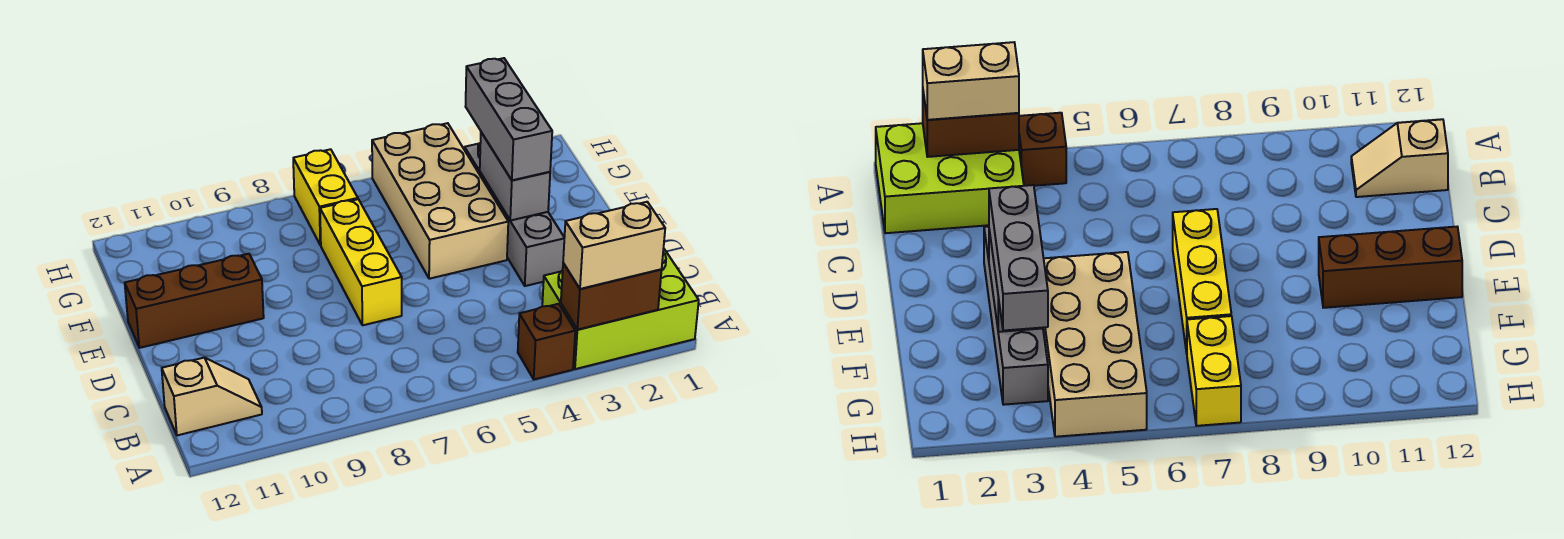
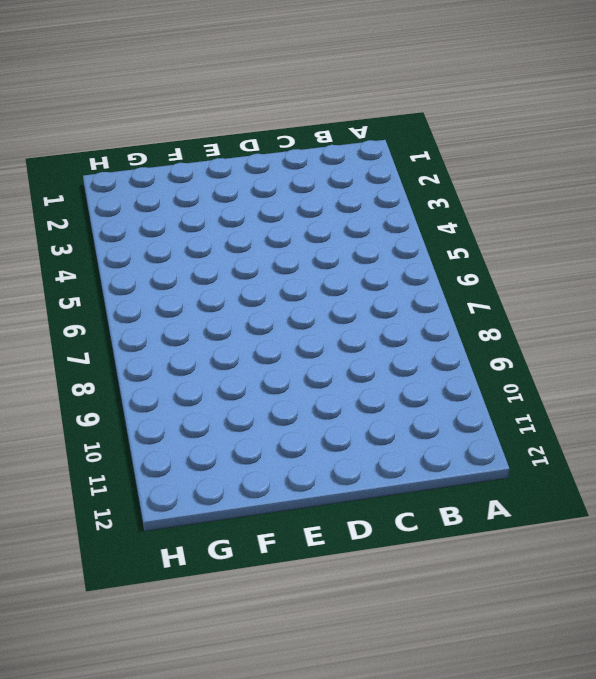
none -> lime brick A1:B3 level 1
none -> brown brick A4 level 1
none -> tan slope B11:B12 level 1 top 12

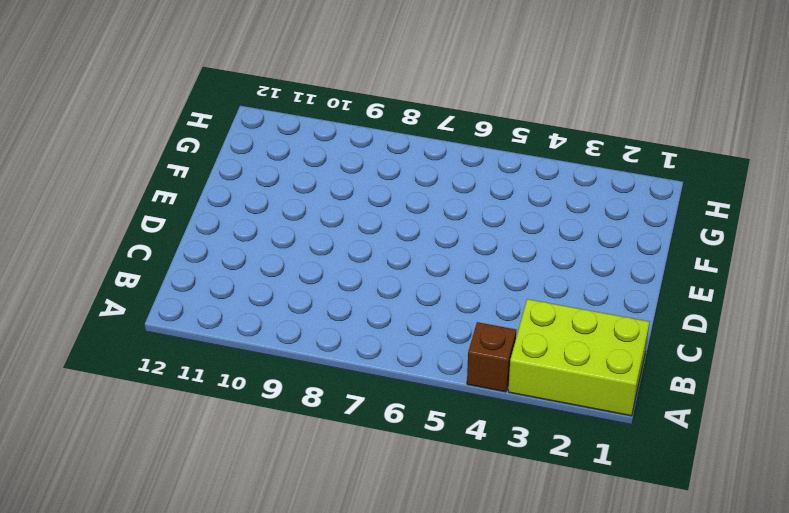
none -> tan slope B11:B12 level 1 top 12
none -> grey brick D3:G3 level 1
none -> yellow brick D7:F7 level 1

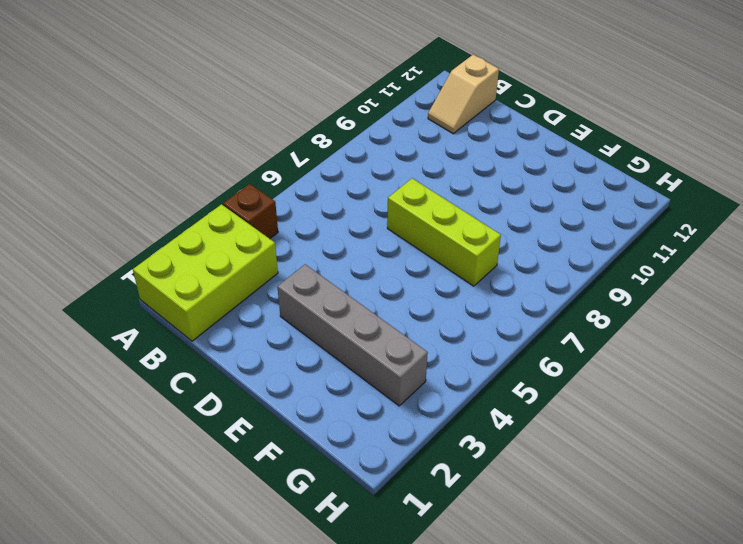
lime brick D7:F7 level 1 -> yellow brick D7:F7 level 1
none -> tan brick E4:H5 level 1
none -> brown brick E10:E12 level 1
none -> yellow brick G7:H7 level 1

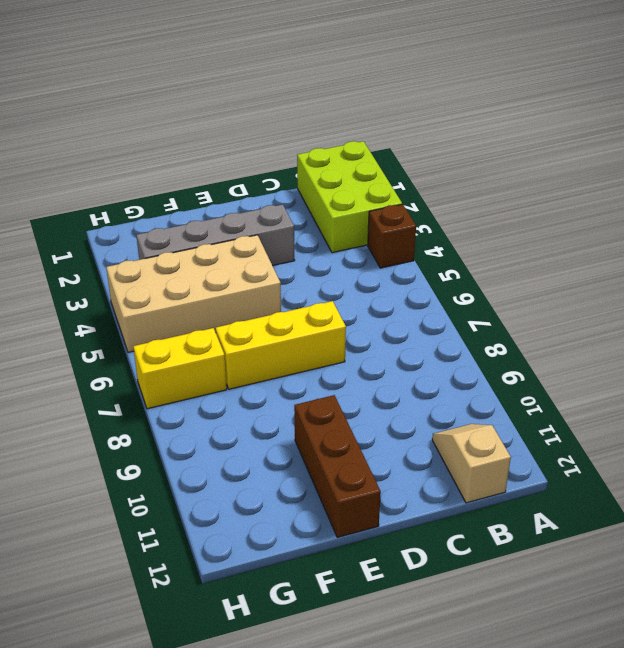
none -> brown brick A2:A3 level 2
none -> grey brick E3:F3 level 2
none -> tan brick A2:A3 level 3

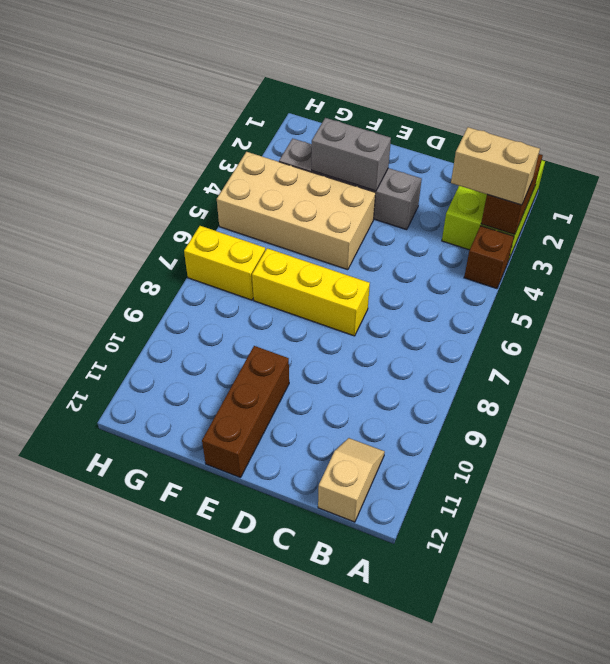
tan brick A3:B3 level 3 -> tan brick A2:A3 level 3
none -> grey brick E3:G3 level 3

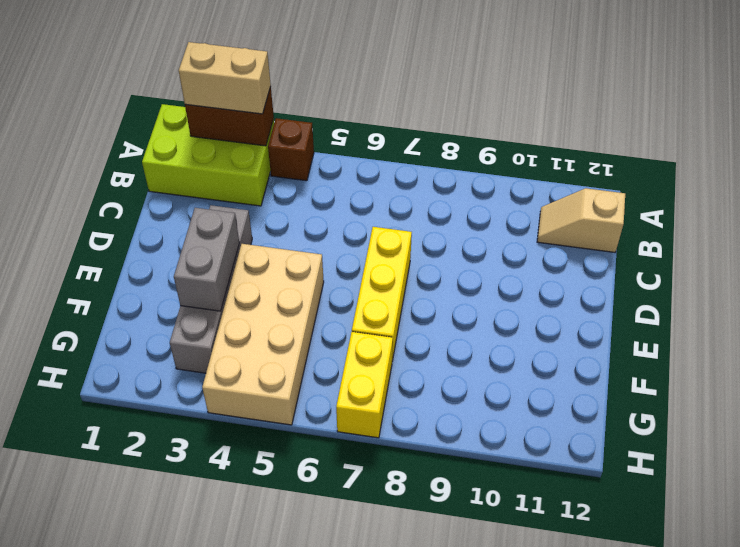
none -> brown brick E10:E12 level 1
none -> grey brick E3:G3 level 3

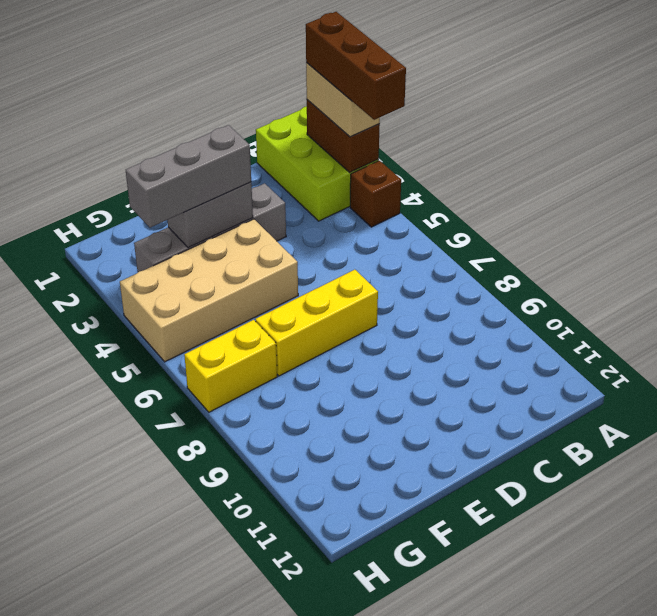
brown brick A2:A4 level 4 -> brown brick E10:E12 level 1
none -> tan slope B11:B12 level 1 top 12

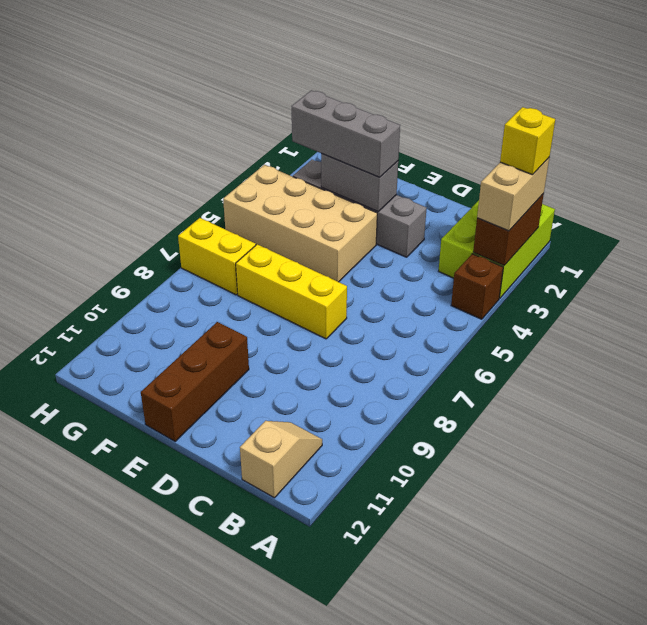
yellow brick A2 level 4 -> none

